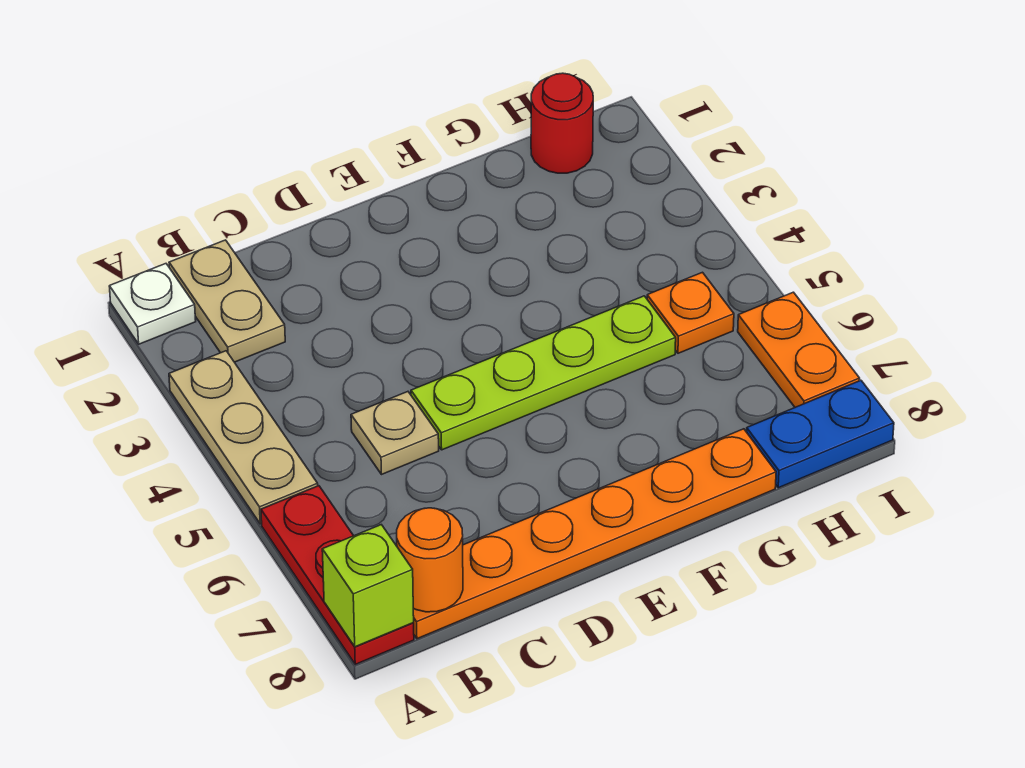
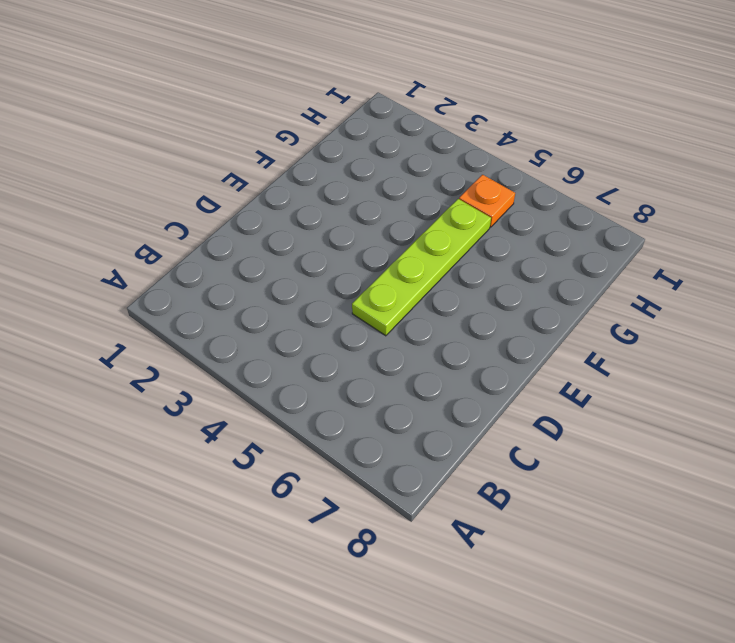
none -> white plate A1 level 1
none -> tan plate A3:A5 level 1
none -> red plate A6:A8 level 1

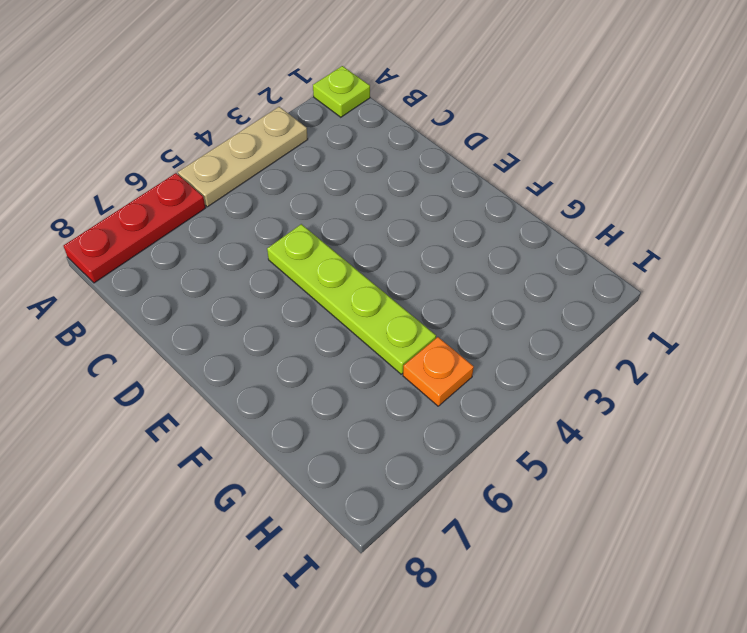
lime plate A1 level 1 -> white plate A1 level 1
none -> tan plate B1:B2 level 1
none -> orange plate B8:G8 level 1
none -> tan plate C5 level 1

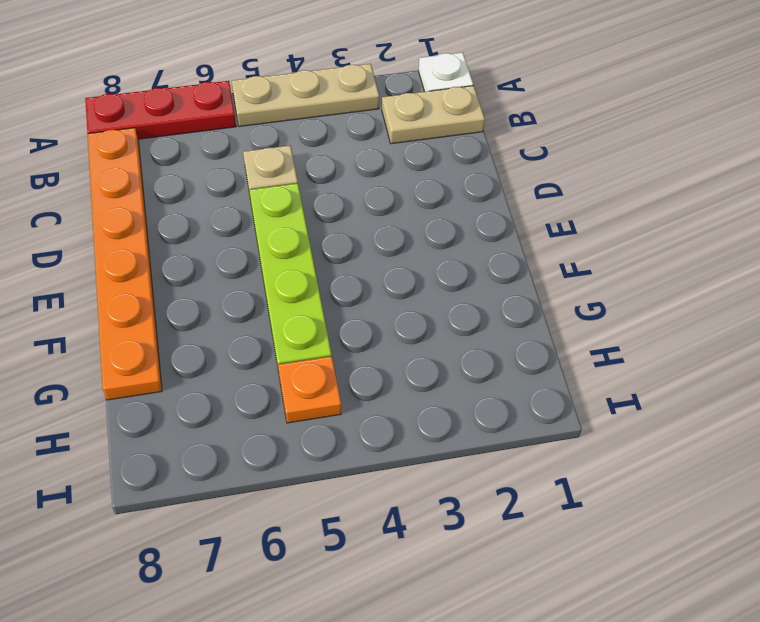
none -> red round brick H1 level 1
none -> blue plate H8:I8 level 1
none -> orange plate I6:I7 level 1

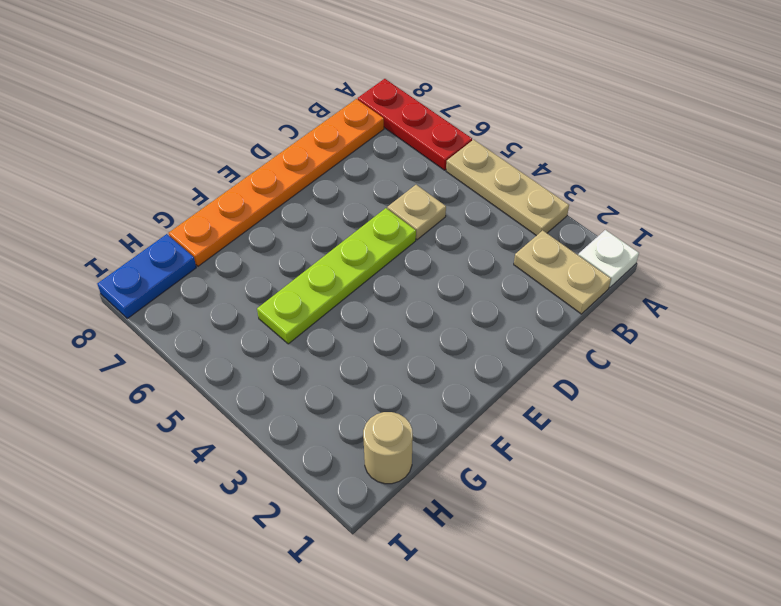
tan round brick H1 level 1 -> red round brick H1 level 1
none -> orange plate H5 level 1
none -> orange plate I6:I7 level 1
none -> lime brick A8 level 2

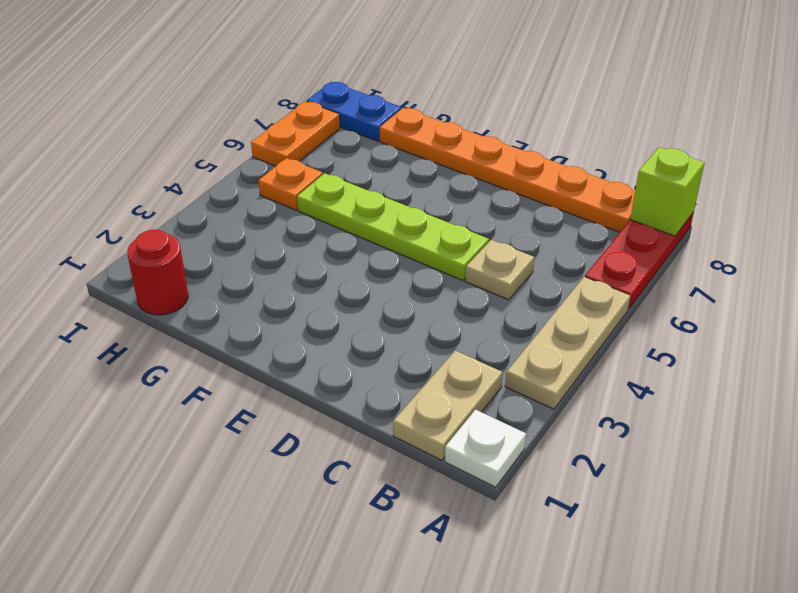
none -> orange round brick B8 level 2

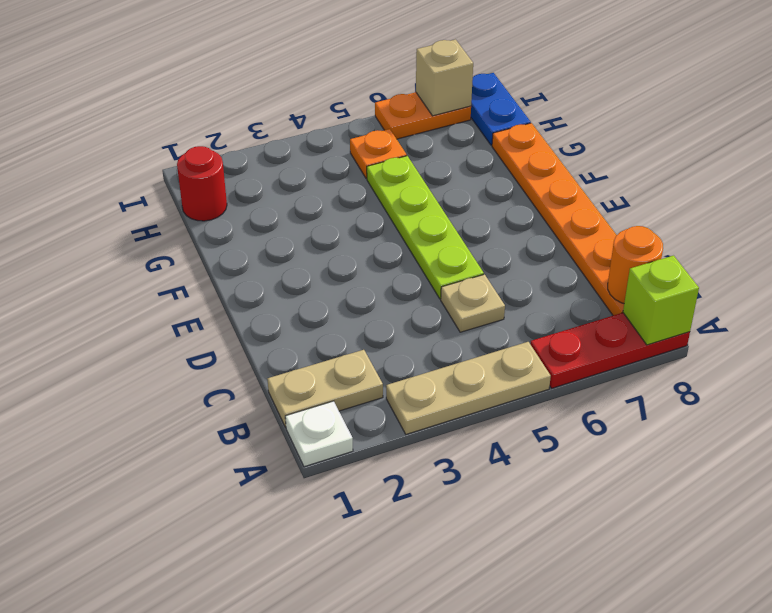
tan brick I7 level 2 -> none

